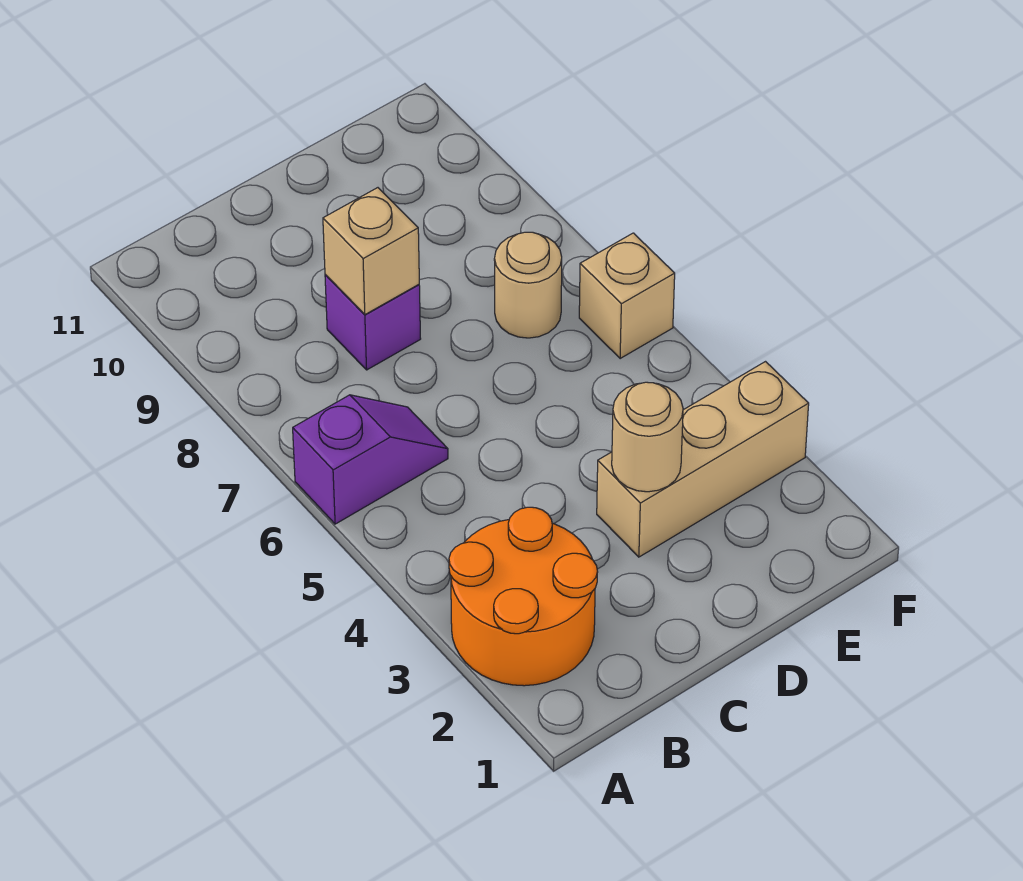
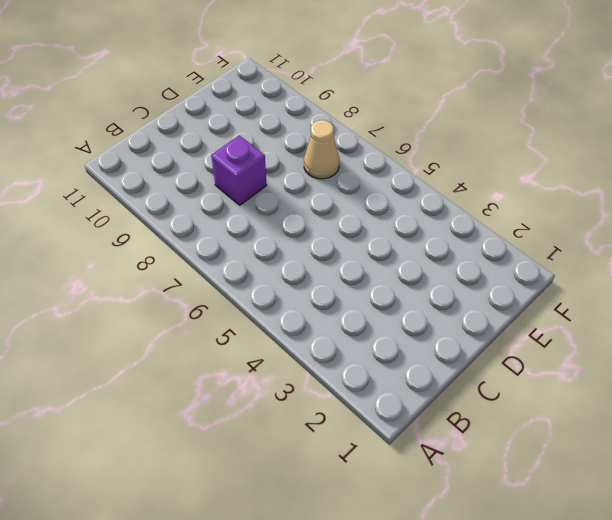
tan cone E7 level 1 -> tan round brick E7 level 1
none -> orange round brick A2:B3 level 1
none -> purple slope A6:B6 level 1 top A

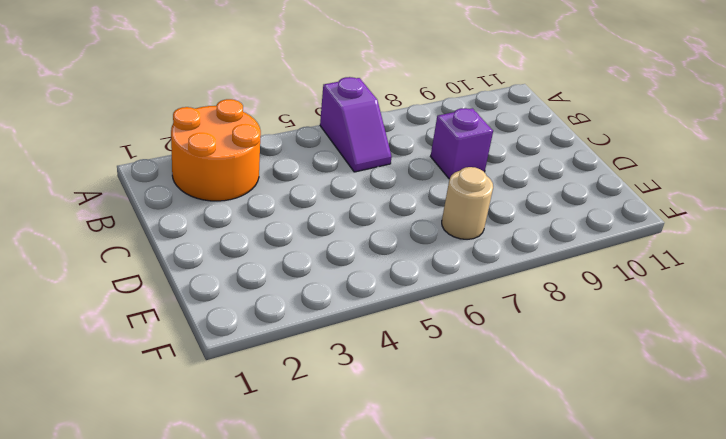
none -> tan brick D3:F3 level 1
none -> tan brick F6 level 1

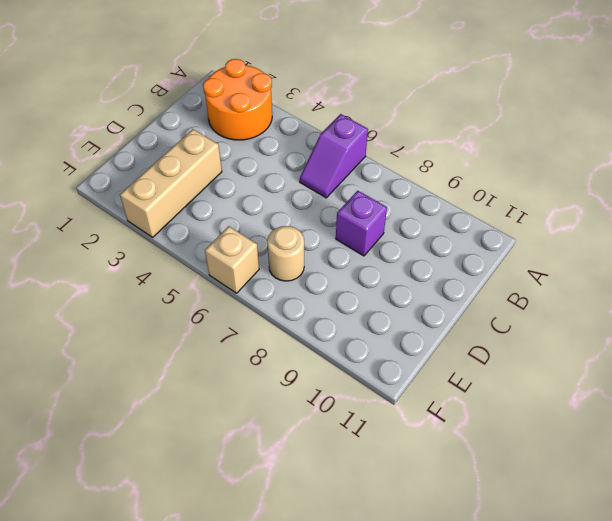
none -> tan brick C8 level 2
none -> tan round brick D3 level 2

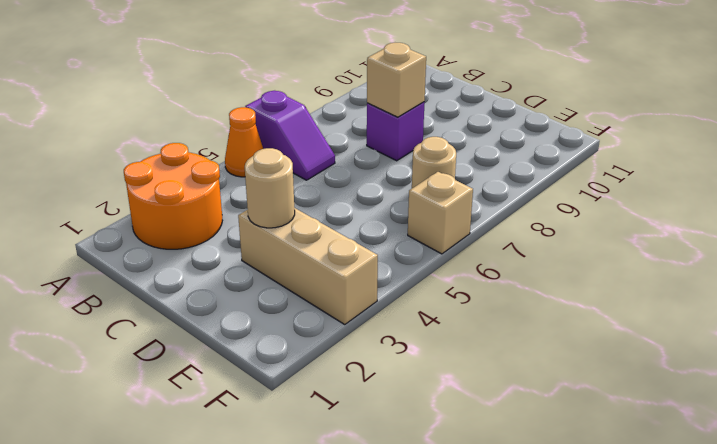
orange cone A5 level 1 -> none

